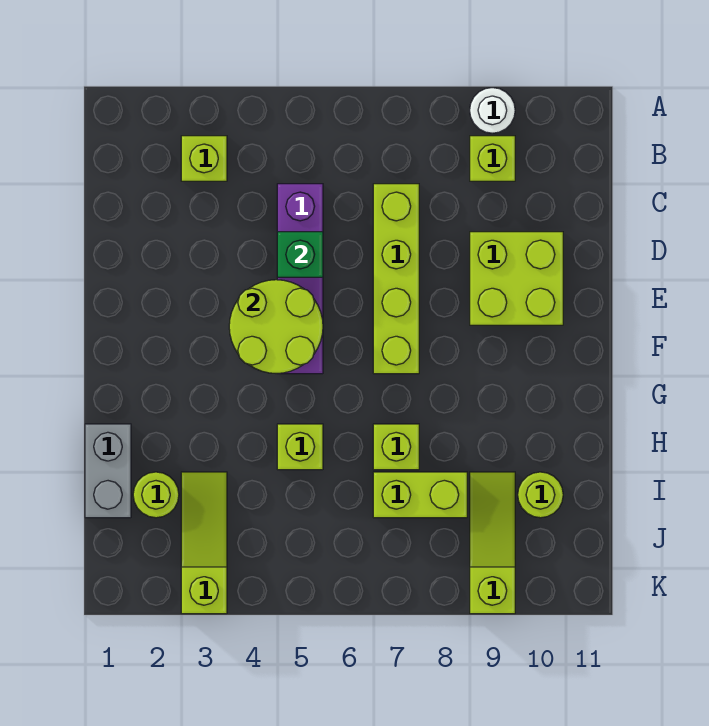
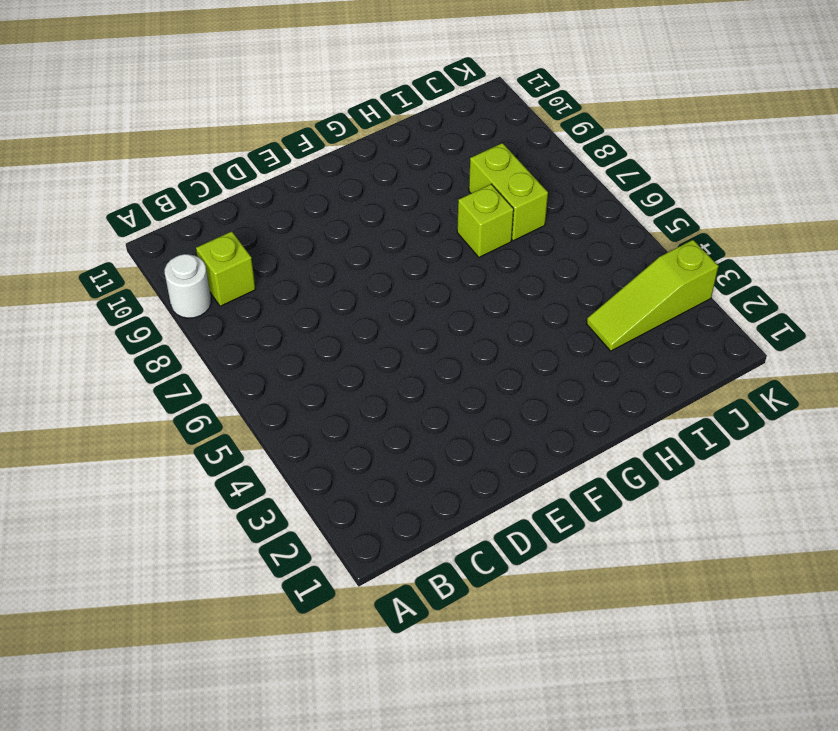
none -> lime brick B3 level 1
none -> purple brick C5:F5 level 1
none -> lime brick C7:F7 level 1

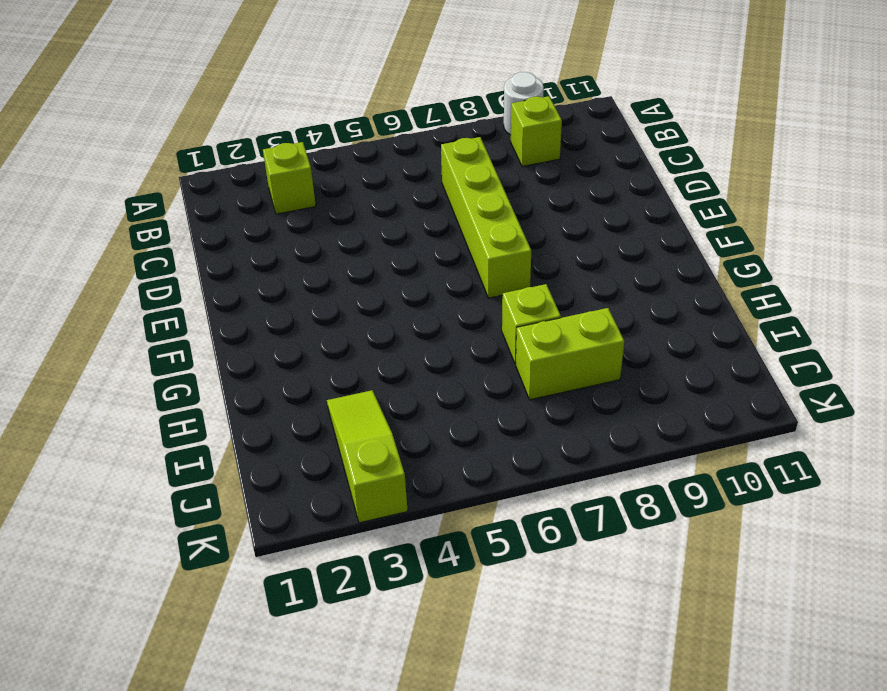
none -> purple brick C5:F5 level 1
none -> lime brick D9:E10 level 1
none -> grey brick H1:I1 level 1

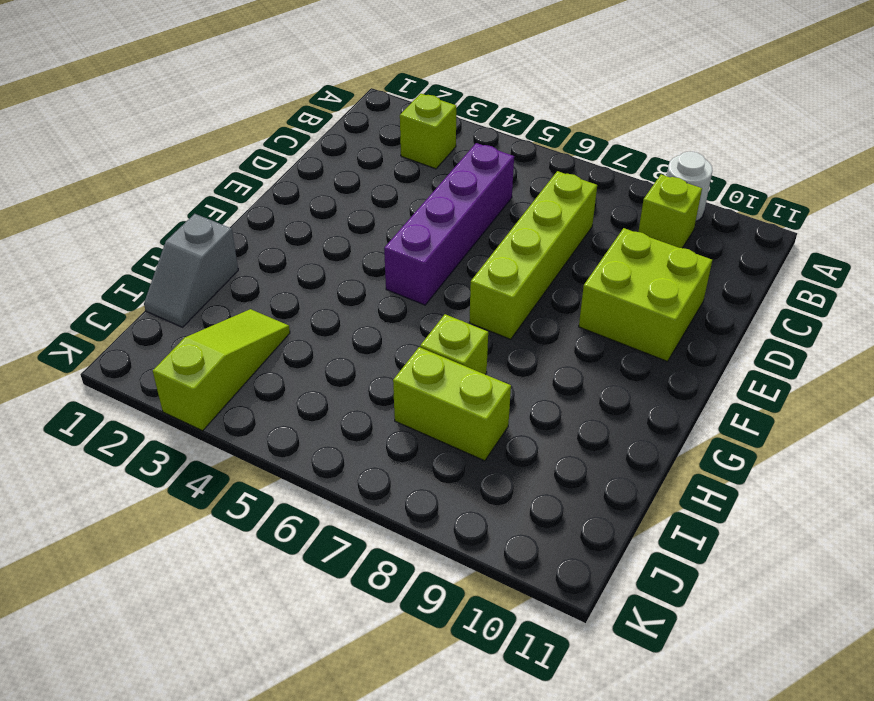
grey slope H1:I1 level 1 top H -> grey brick H1:I1 level 1
none -> lime brick H5 level 1
none -> lime round brick I2 level 1
none -> lime slope I9:K9 level 1 top K

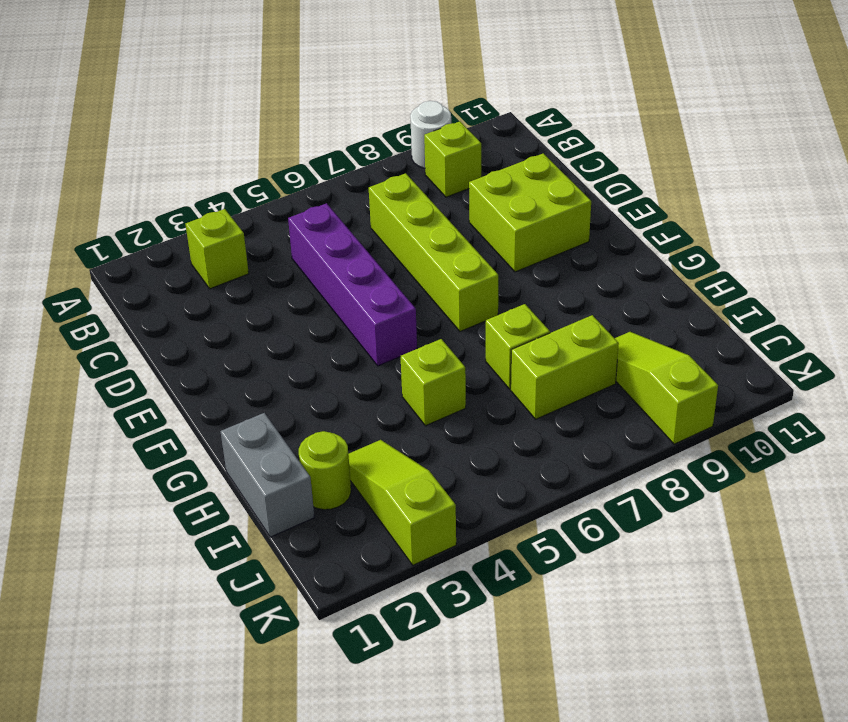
none -> lime round brick I10 level 1
none -> green brick D5 level 2
none -> lime round brick E4:F5 level 2

